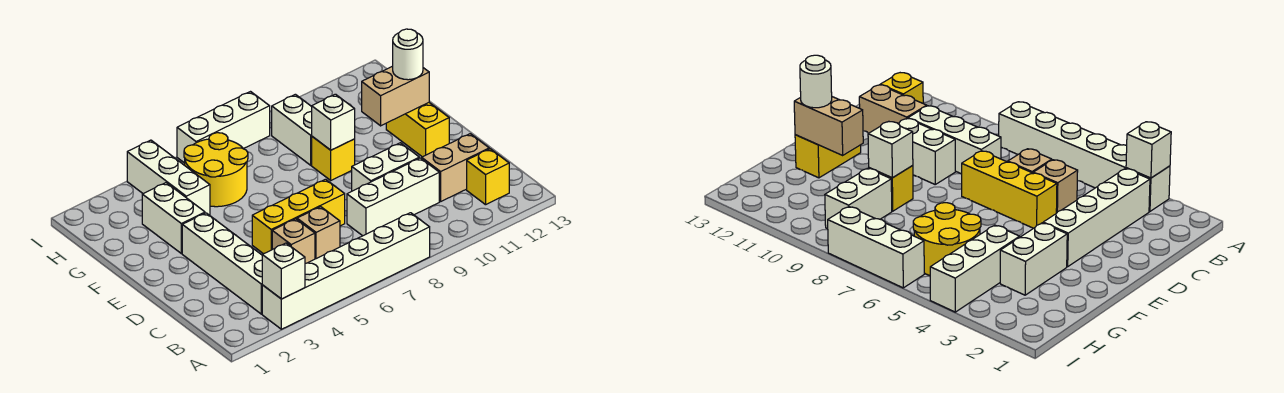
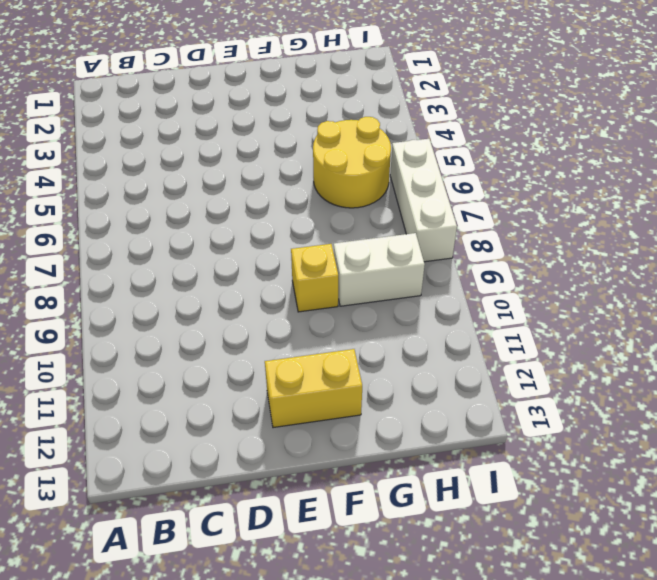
none -> white brick A3:A8 level 1
none -> white brick B3:E3 level 1
none -> yellow brick B12 level 1

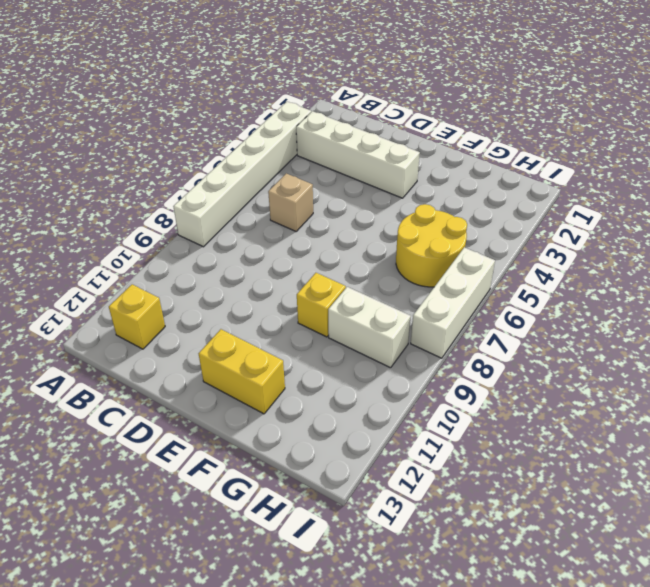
none -> tan brick C5 level 1
none -> white brick C8:C10 level 1
none -> tan brick C11:C12 level 1

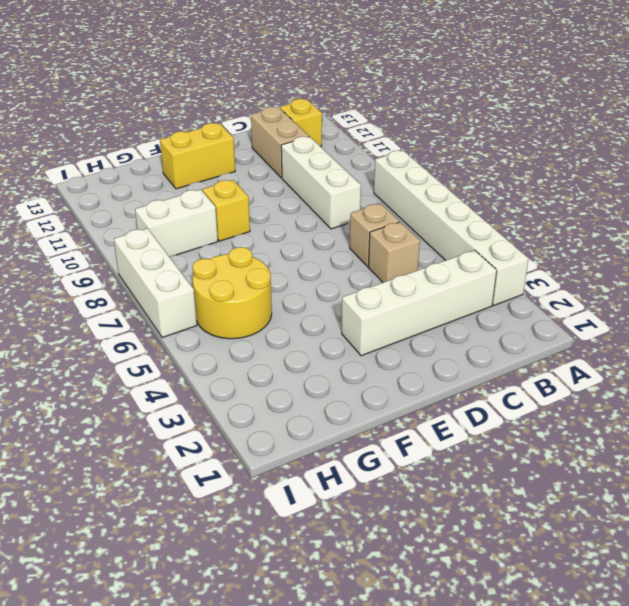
none -> yellow brick D5:D7 level 1
none -> white brick D9:D10 level 1
none -> white brick F3:G3 level 1

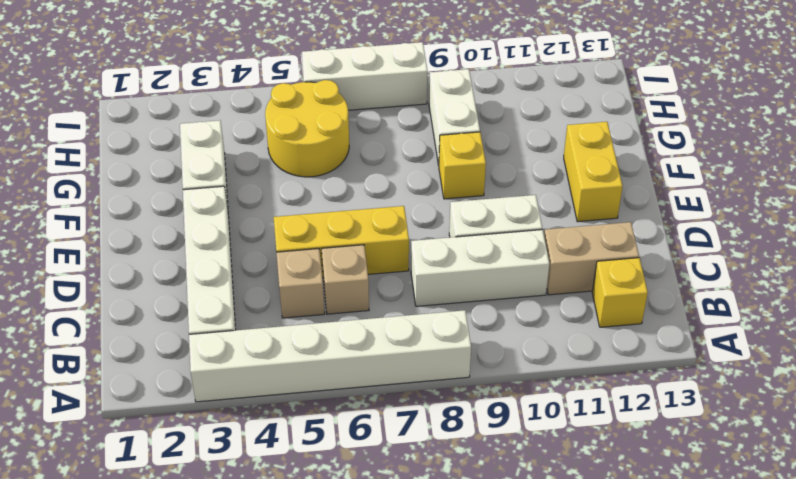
none -> white brick G4:I4 level 1
none -> white brick A3 level 2
none -> white brick F9 level 2

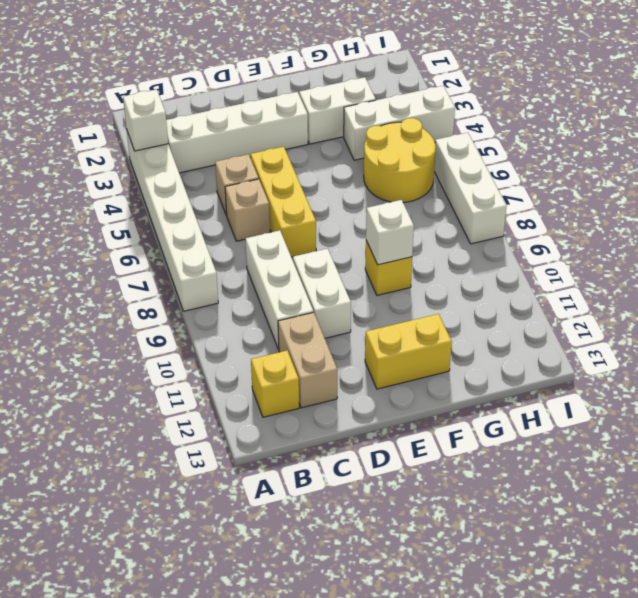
none -> white brick G9:H9 level 1
none -> tan brick F11:F12 level 2
none -> white round brick F12 level 3

